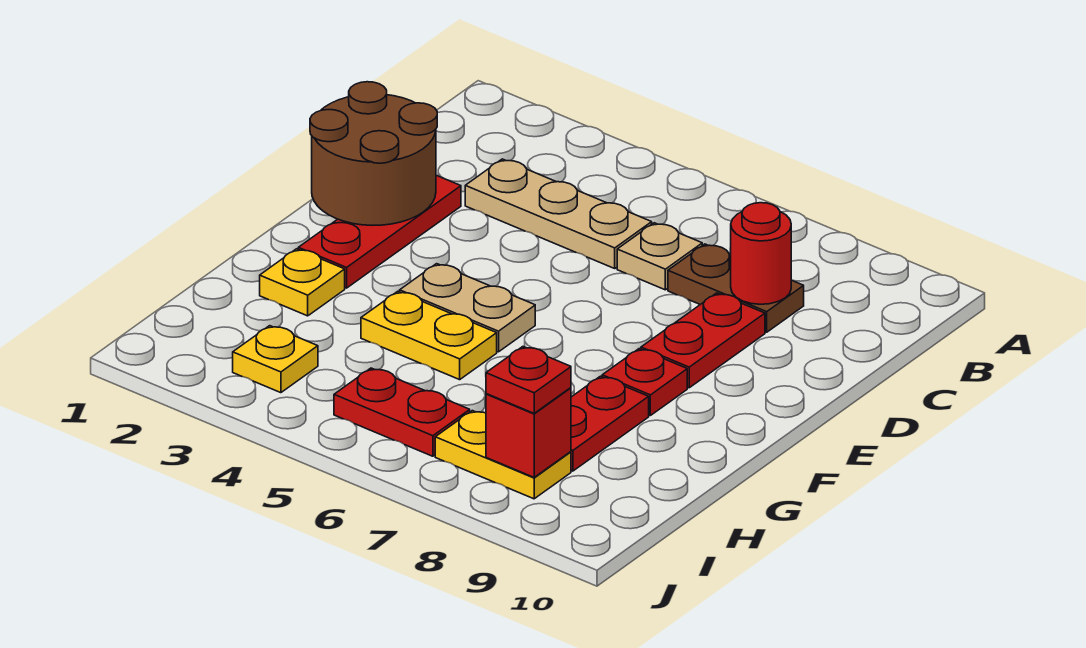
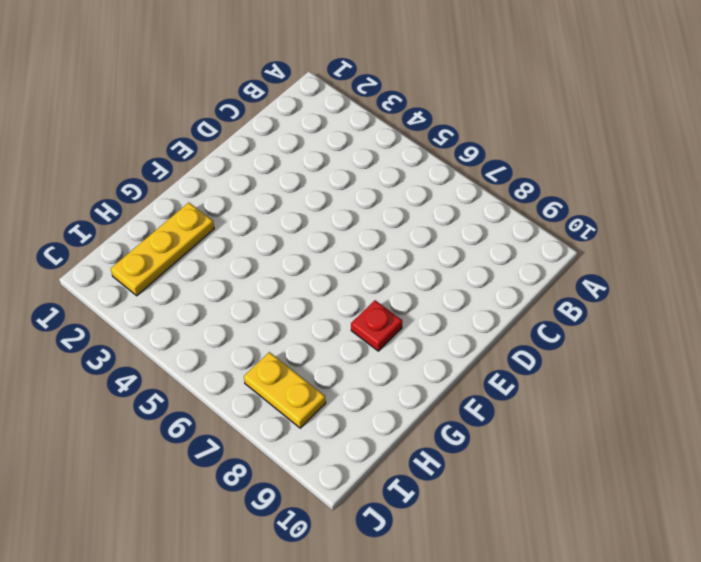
yellow plate G2:I2 level 1 -> yellow plate G2 level 1
none -> tan plate C3:C5 level 1
none -> tan plate C6 level 1
none -> brown plate C7:C8 level 1

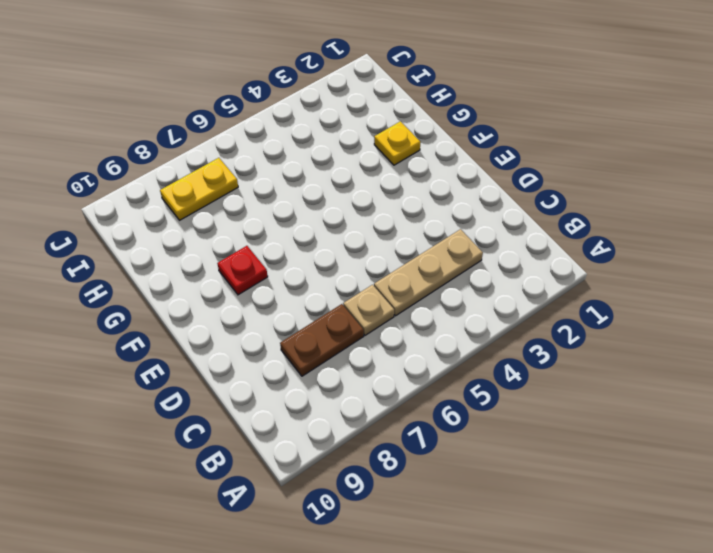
none -> red plate D2:F2 level 1
none -> red plate D8:E8 level 1
none -> tan plate F4:F5 level 1

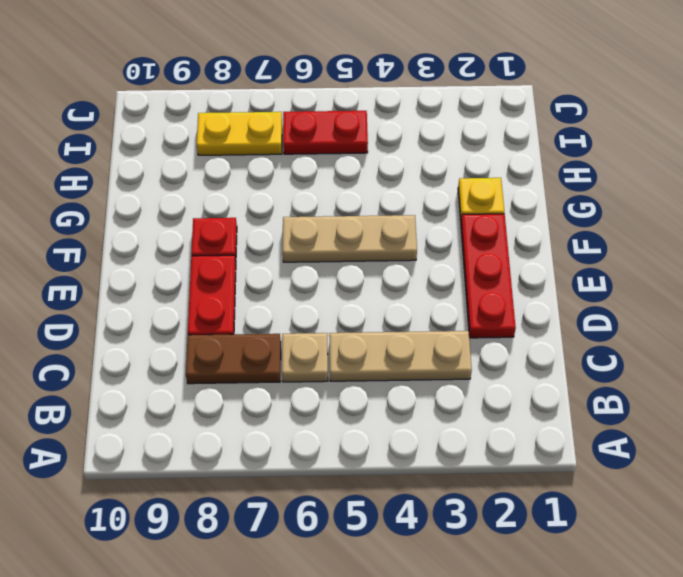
tan plate F4:F6 level 1 -> tan plate F4:F5 level 1
none -> yellow plate G4:G5 level 1
none -> red plate G8:H8 level 1
none -> yellow plate I3 level 1

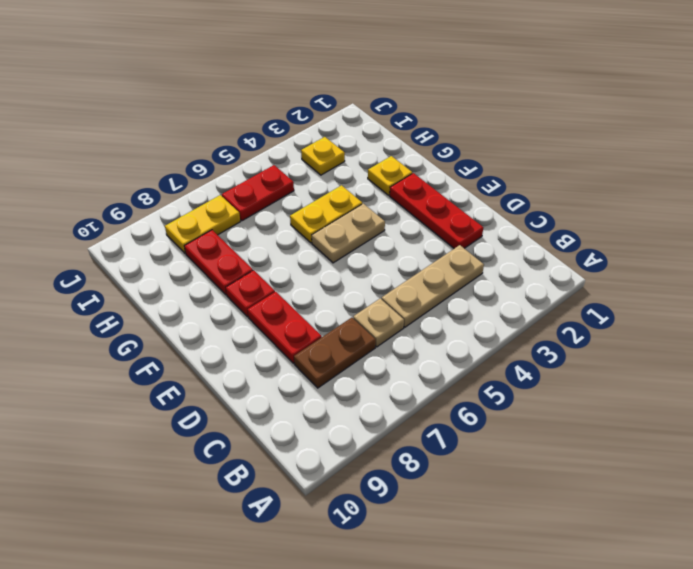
none -> red round brick C8 level 2
none -> brown round brick D1:E2 level 2
none -> red brick I8 level 2

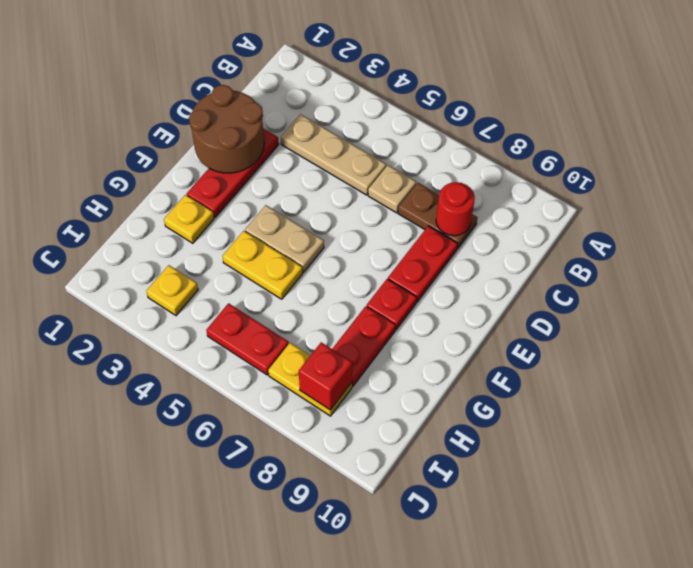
none -> red plate I8 level 3

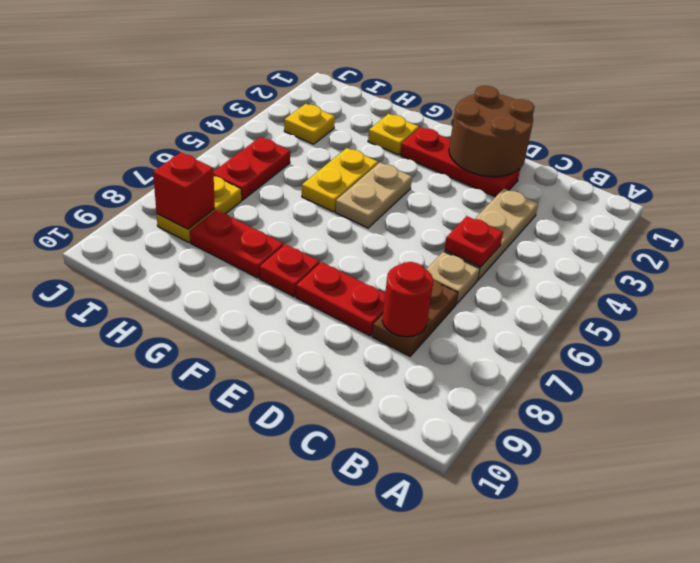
red plate C5 level 2 -> red plate I8 level 3

